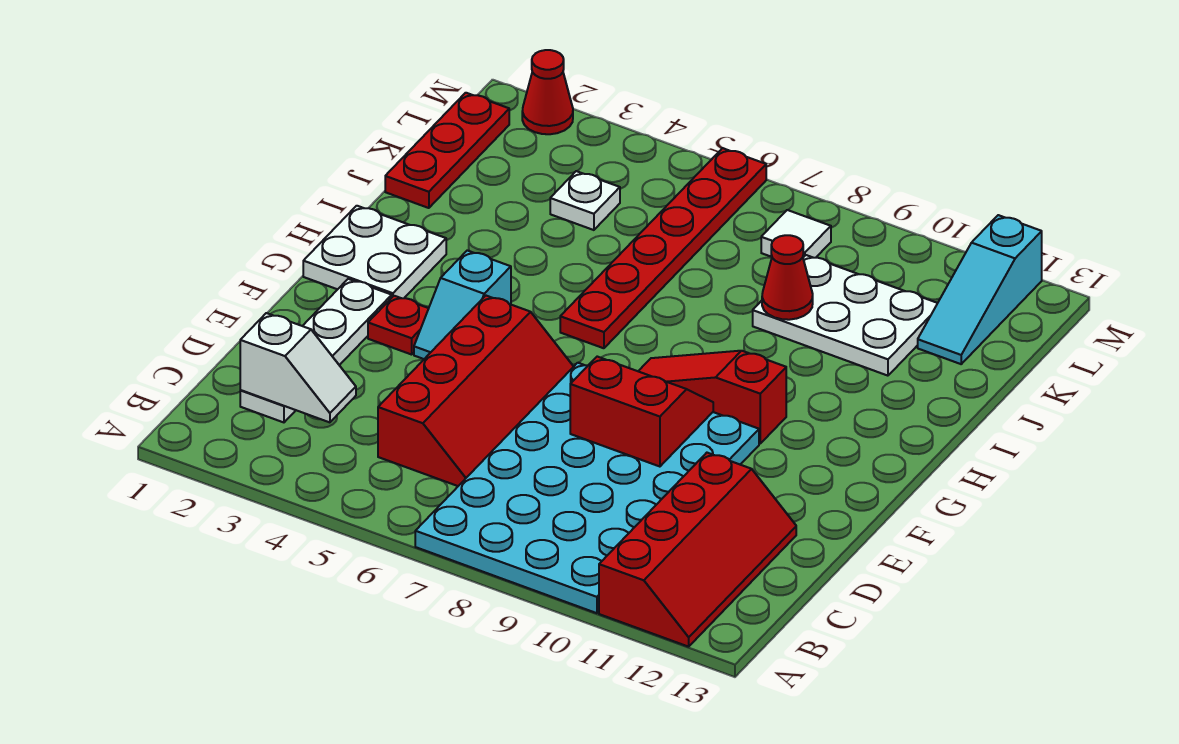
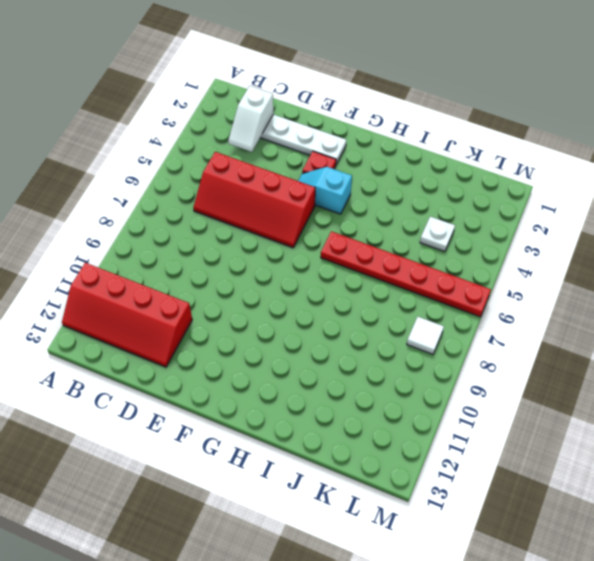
none -> cyan plate A7:F10 level 1
none -> white plate G1:H2 level 1
none -> red slope G8:G10 level 1 top 10

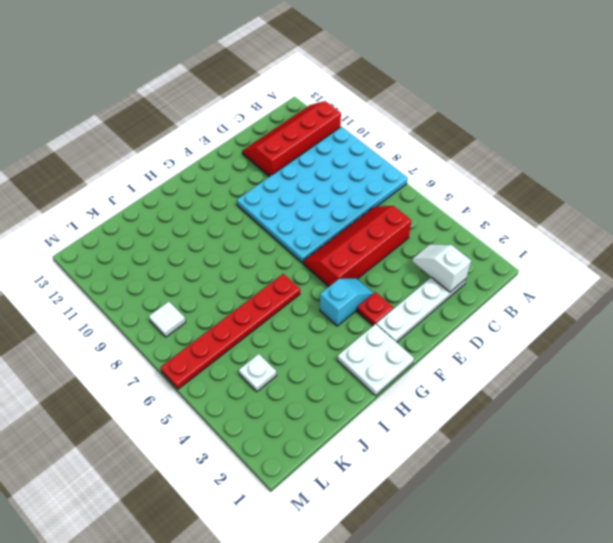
none -> red slope G8:G10 level 1 top 10
none -> red plate J1:L1 level 1
none -> white plate J9:K11 level 1

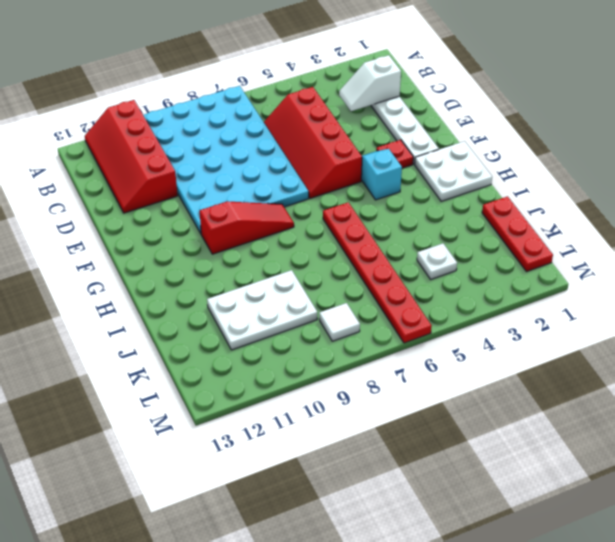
none -> cyan slope K12:M12 level 1 top M
none -> red cone M2 level 1
none -> red slope E8:F9 level 2 top E

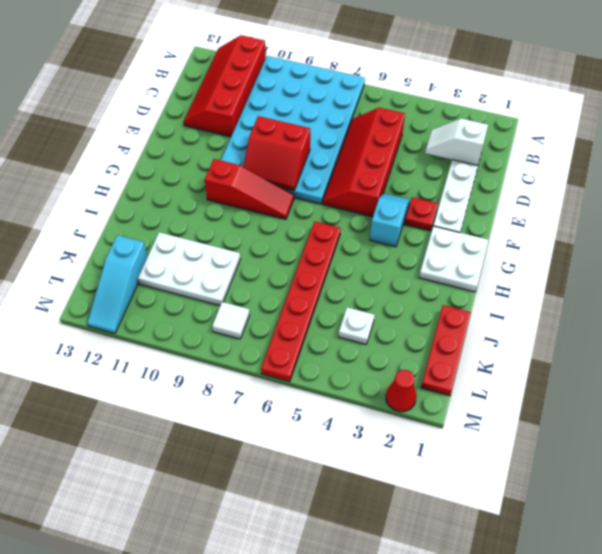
cyan slope K12:M12 level 1 top K -> cyan slope K12:M12 level 1 top M
none -> red cone J9 level 2

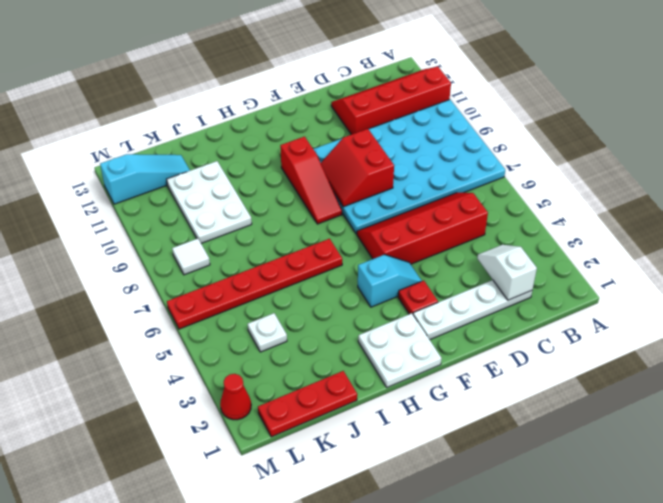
none -> red cone J9 level 2

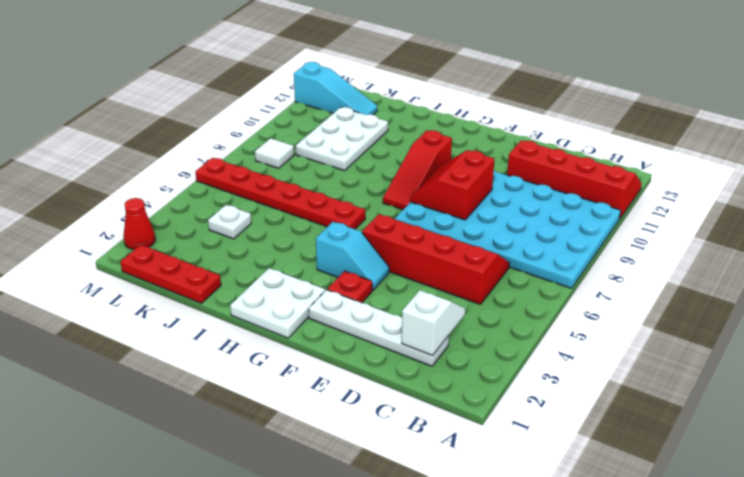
none -> red cone J9 level 2

